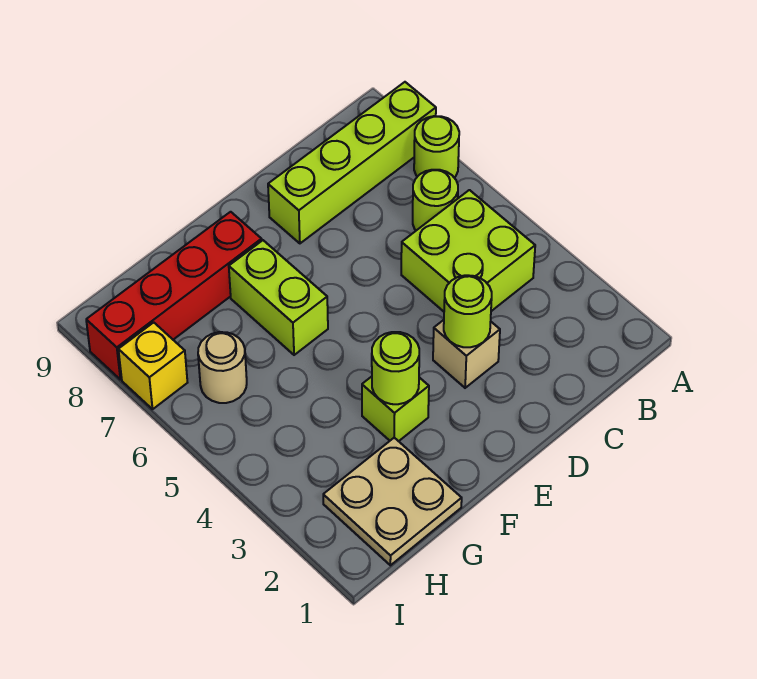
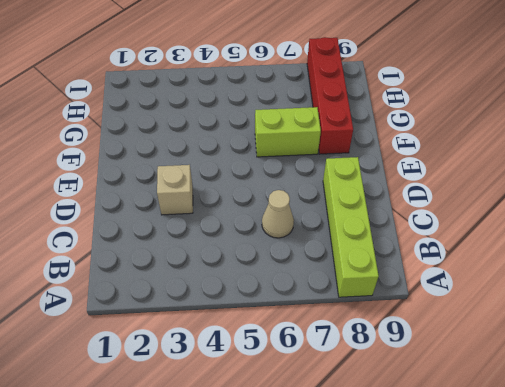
tan cone C6 level 1 -> none
none -> lime round brick A7 level 1
none -> lime brick B4:C5 level 1
none -> lime round brick B6 level 1

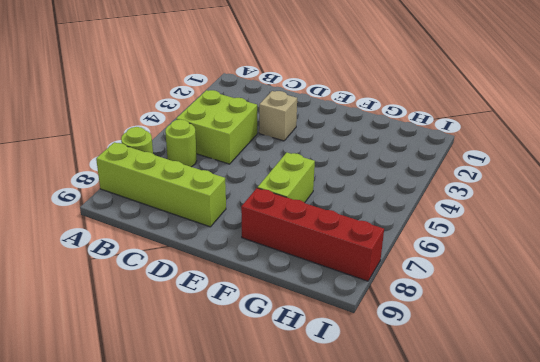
none -> lime brick F3 level 1
none -> tan plate G1:H2 level 1
none -> tan round brick H6 level 1

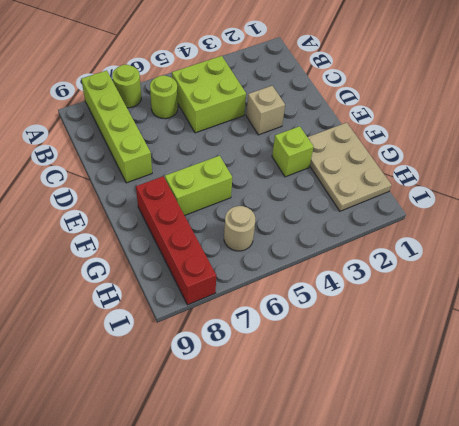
tan plate F1:H2 level 1 -> tan plate G1:H2 level 1
none -> yellow brick I7 level 1
none -> lime round brick D3 level 2
none -> lime round brick F3 level 2

